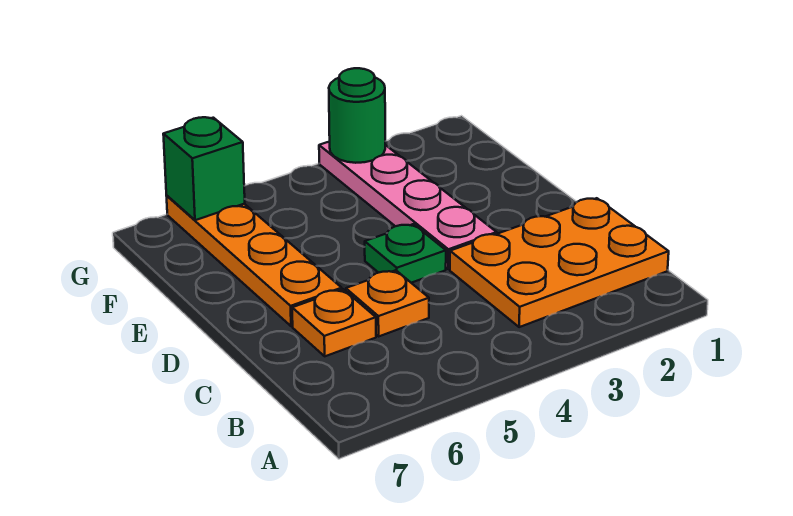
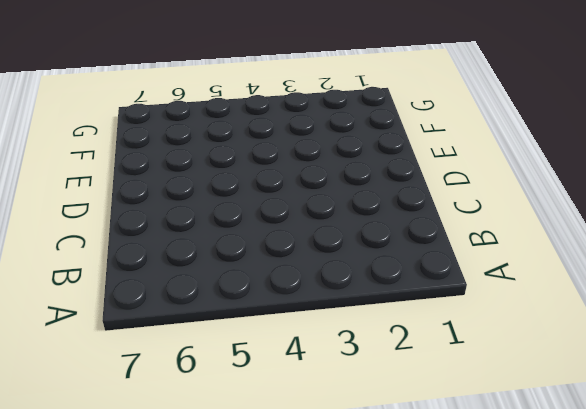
none -> orange plate B1:C3 level 1
none -> orange plate C5 level 1

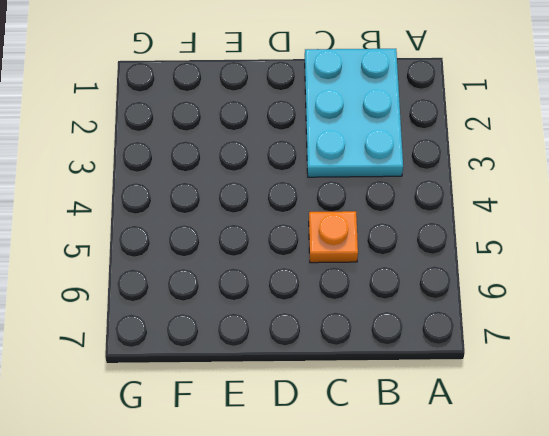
cyan plate B1:C3 level 1 -> orange plate B1:C3 level 1
none -> orange plate C6 level 1
none -> pink plate D3:G3 level 1

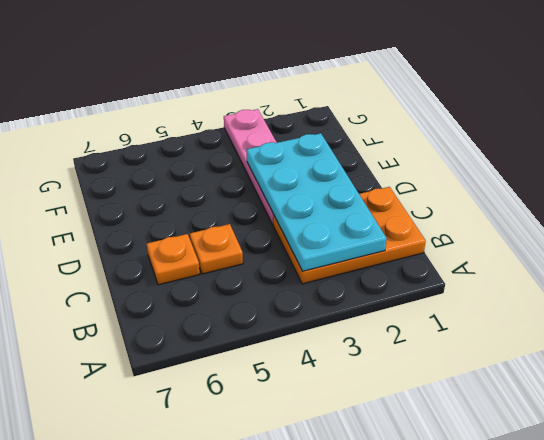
cyan plate B2:E3 level 2 -> none
none -> green plate D4 level 1
none -> orange plate D6:G6 level 1

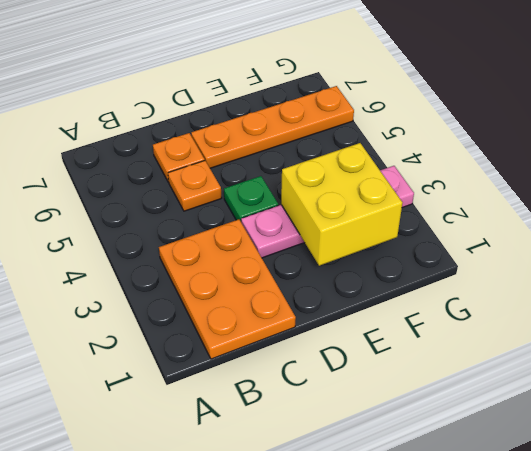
yellow brick E2:F3 level 2 -> none
none -> green round brick G3 level 2
none -> green brick G6 level 2

